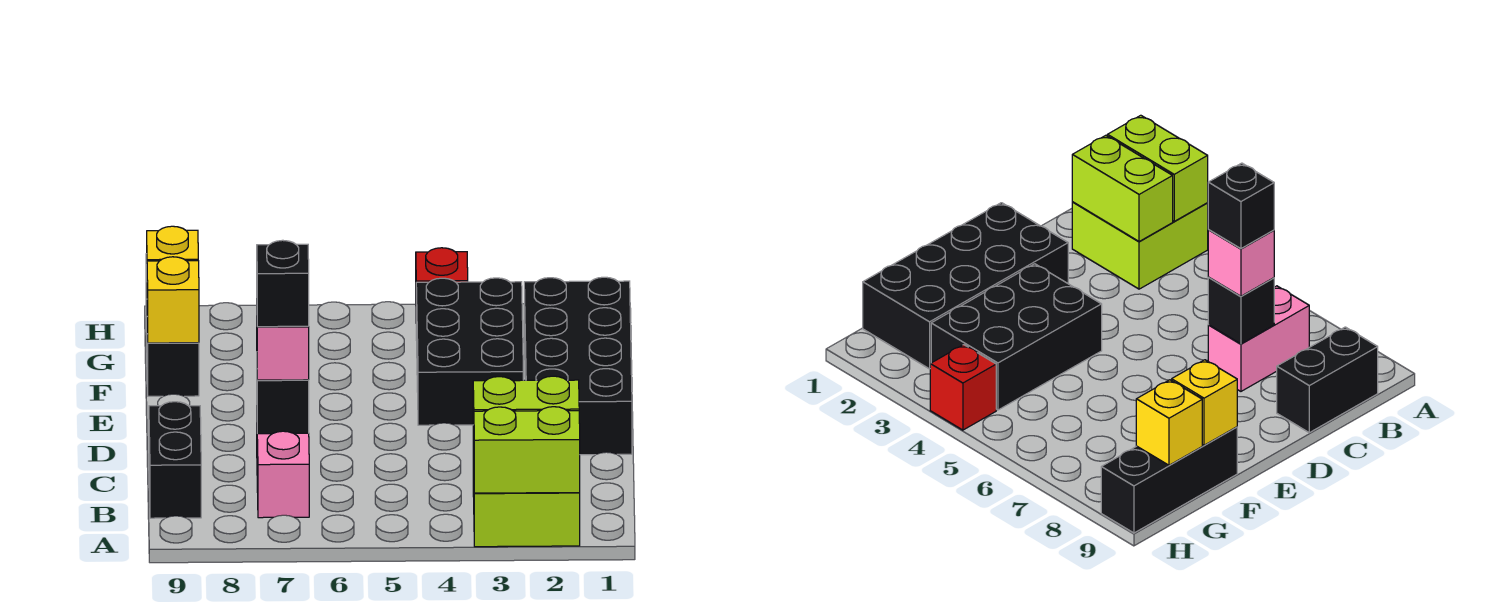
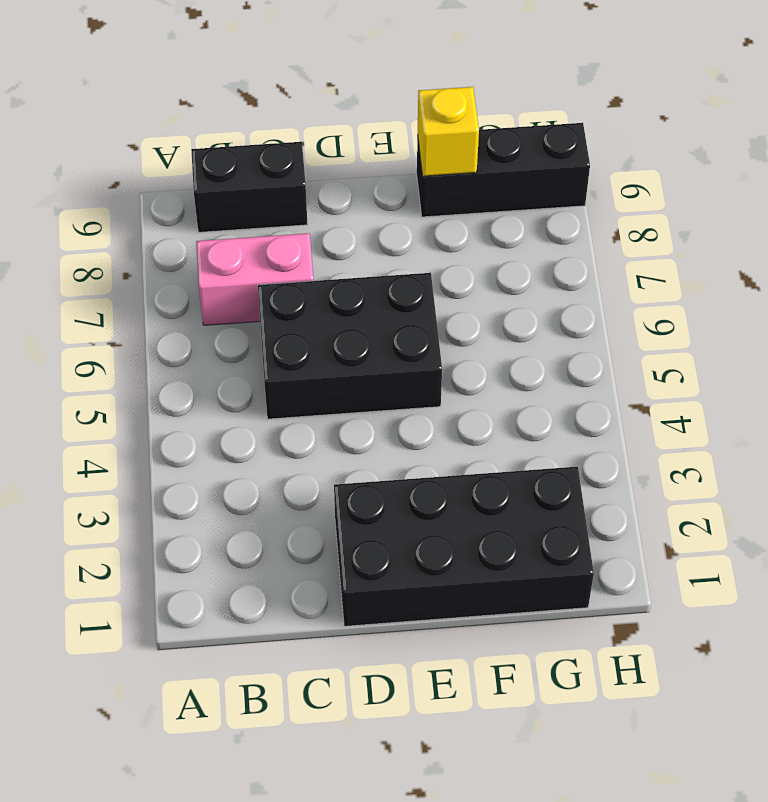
black brick C5:E6 level 1 -> black brick E3:G4 level 1
none -> lime brick A2:B3 level 1
none -> red brick H4 level 1
none -> lime brick A2:A3 level 2

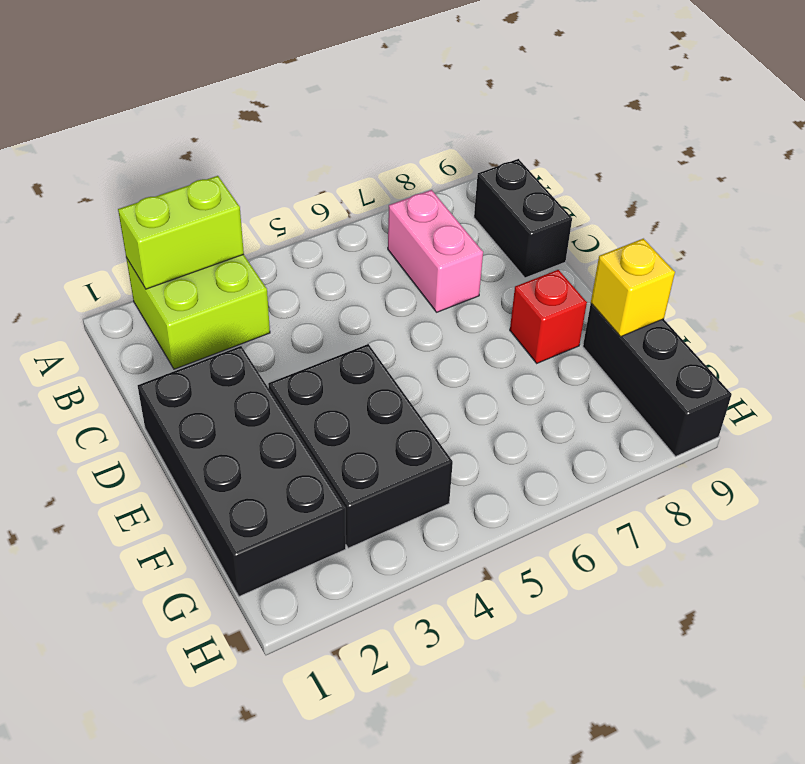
red brick E8 level 1 -> red brick H4 level 1
none -> lime brick B2:B3 level 2
none -> black brick C7 level 2
none -> yellow brick G9 level 2

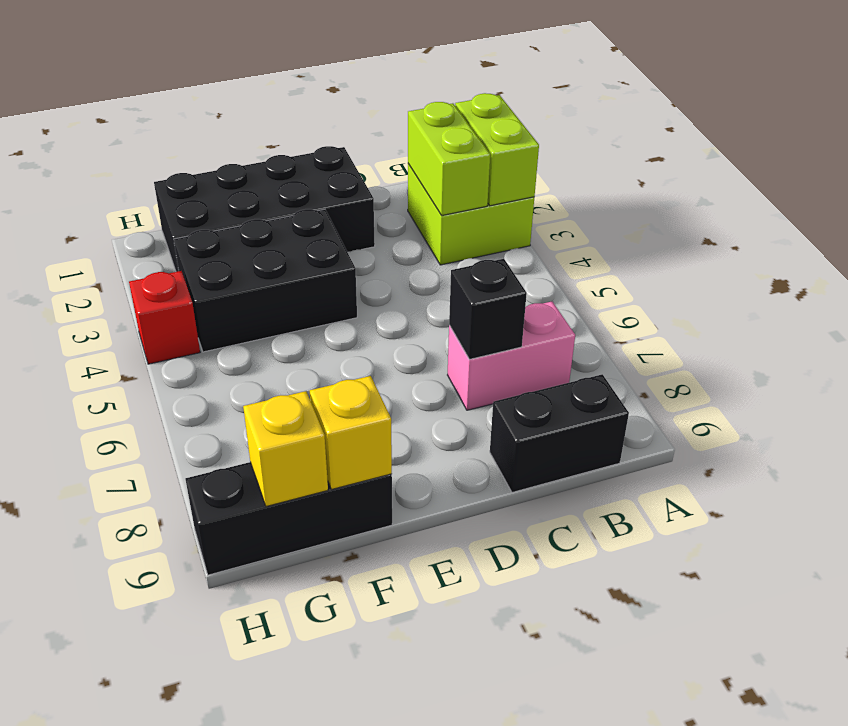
none -> pink brick C7 level 3
none -> black brick C7 level 4

